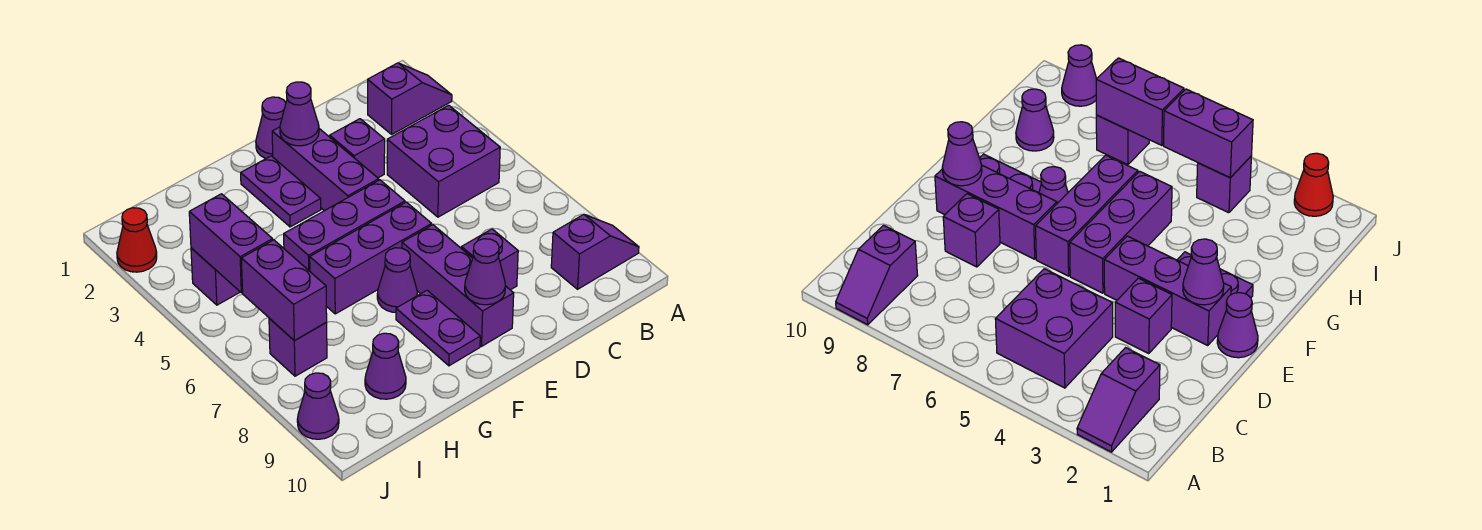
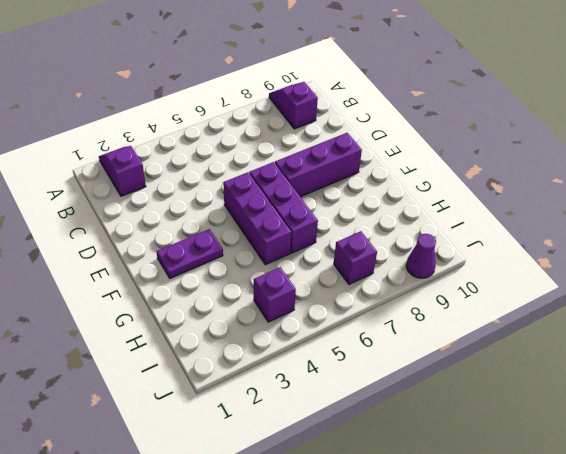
none -> purple brick B4:C5 level 1
none -> purple brick D3 level 1
none -> purple brick D8 level 1

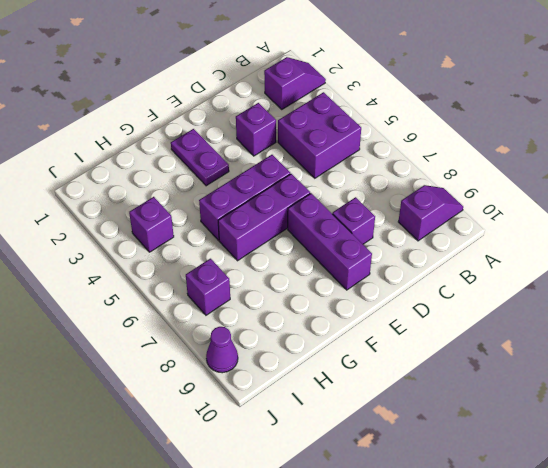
none -> purple cone E1 level 1
none -> purple brick E2:E4 level 1
none -> purple cone F7 level 1

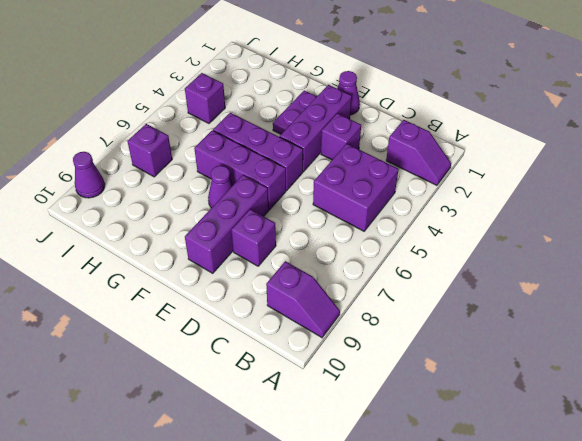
none -> purple plate F8:F9 level 1
none -> purple cone H9 level 1
none -> red cone J2 level 1

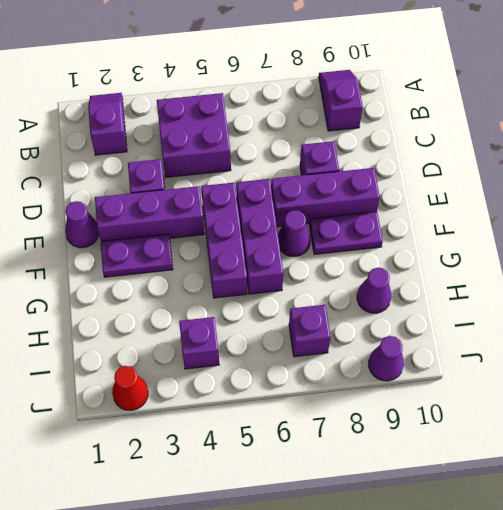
none -> purple cone E2 level 2
none -> purple cone E9 level 2
none -> purple brick I4:I5 level 2

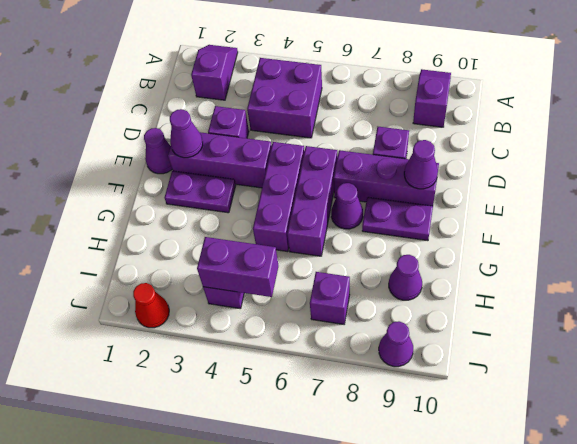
none -> purple brick I6:I7 level 2

